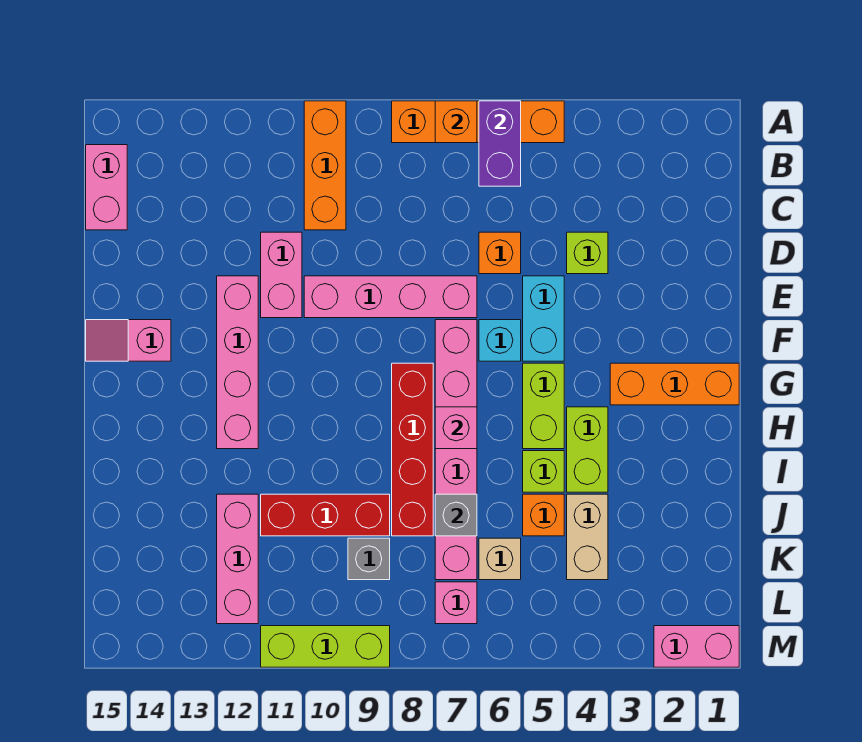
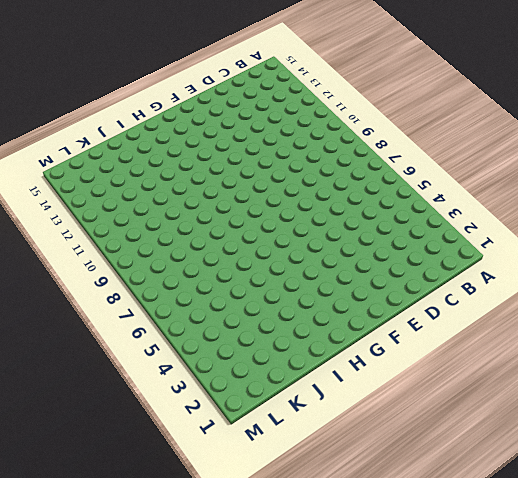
none -> orange brick A5:A8 level 1
none -> orange brick A10:C10 level 1
none -> pink brick B15:C15 level 1
none -> lime brick D4 level 1

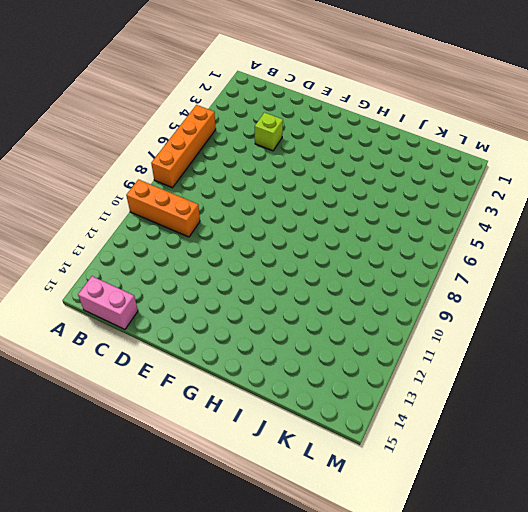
none -> orange brick D6 level 1
none -> pink brick D11:E11 level 1
none -> cyan brick E5:F5 level 1
none -> pink brick E7:E10 level 1

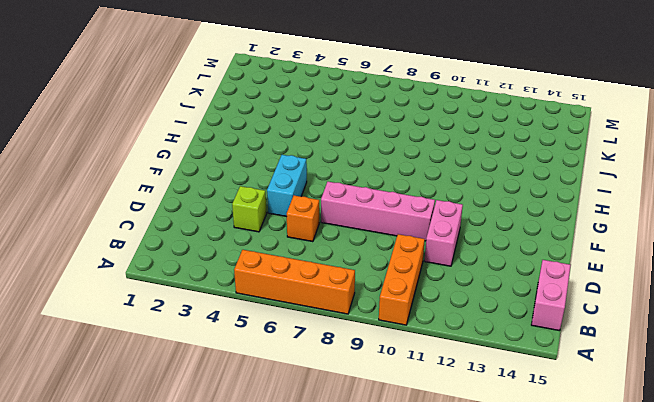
none -> pink brick E12:H12 level 1
none -> cyan brick F6 level 1
none -> pink brick F7:K7 level 1
none -> pink slope F14:F15 level 1 top 14

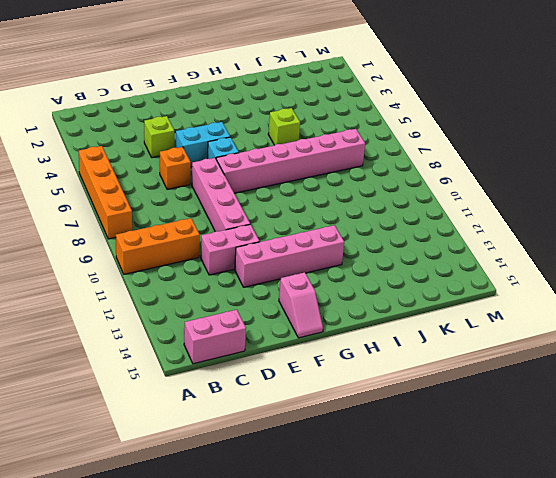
none -> orange brick G1:G3 level 1
none -> lime brick G5:H5 level 1
none -> red brick G8:J8 level 1
none -> lime brick H4:I4 level 1

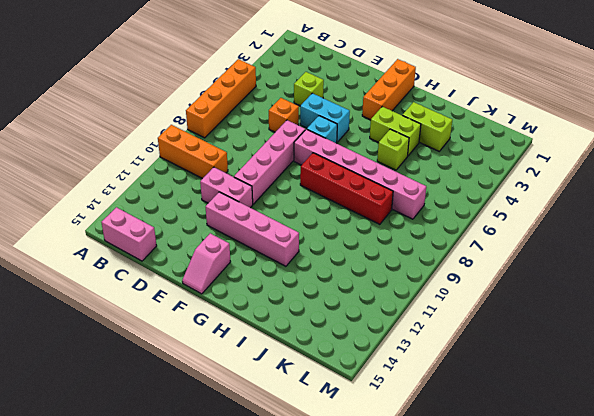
lime brick I3:J3 level 1 -> lime brick G5:H5 level 1
none -> tan brick J4:K4 level 1
none -> orange brick J5 level 1
none -> red brick J9:J11 level 1
none -> pink brick J12:L12 level 1

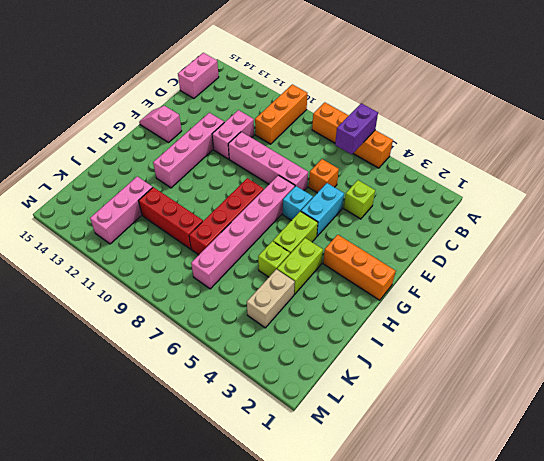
none -> orange brick J5 level 1
none -> tan brick K6 level 1
none -> grey brick K9 level 1
none -> pink brick L7 level 1

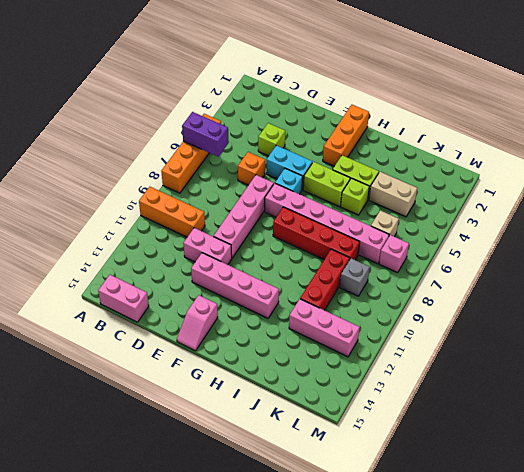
none -> orange brick J5 level 1
none -> pink brick M1:M2 level 1
none -> lime brick M9:M11 level 1
none -> orange brick A7 level 2

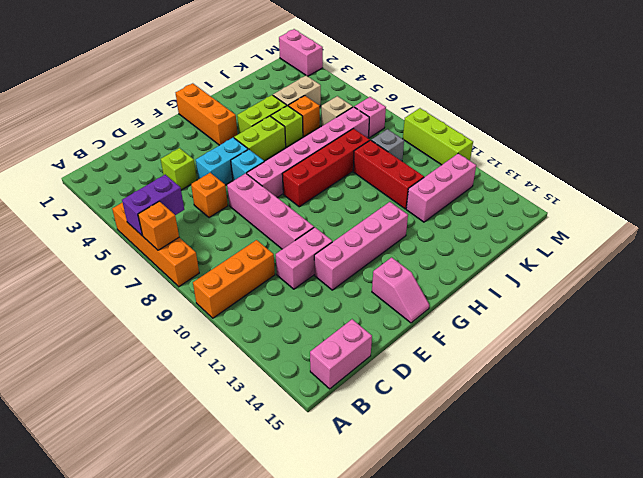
none -> pink brick H7 level 2
none -> grey brick J7 level 2

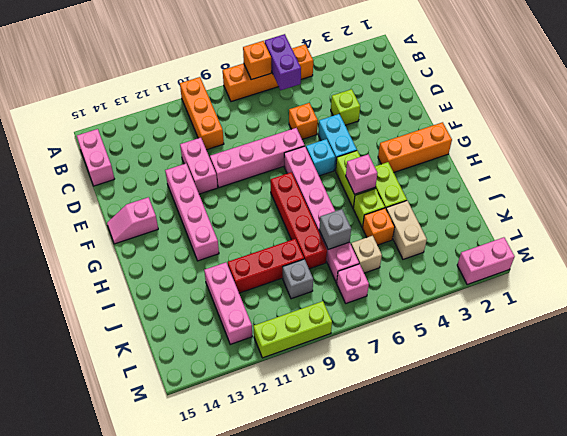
pink brick H5 level 2 -> pink brick H7 level 2

